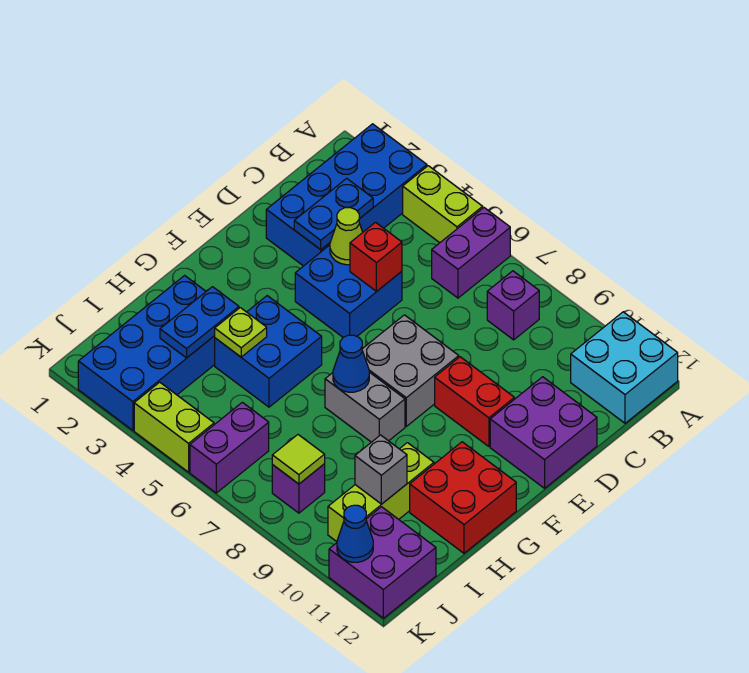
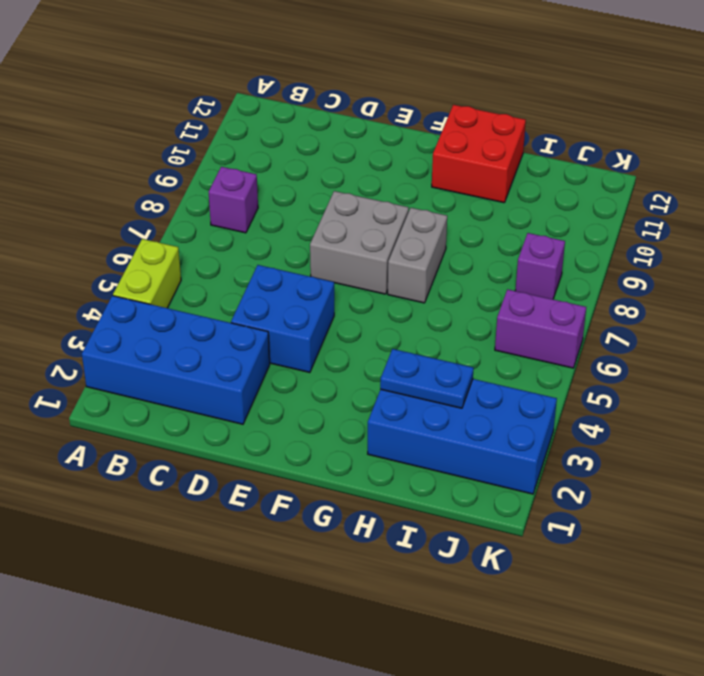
none -> purple brick A6:B6 level 1
none -> cyan brick A11:B12 level 1
none -> purple brick D11:E12 level 1

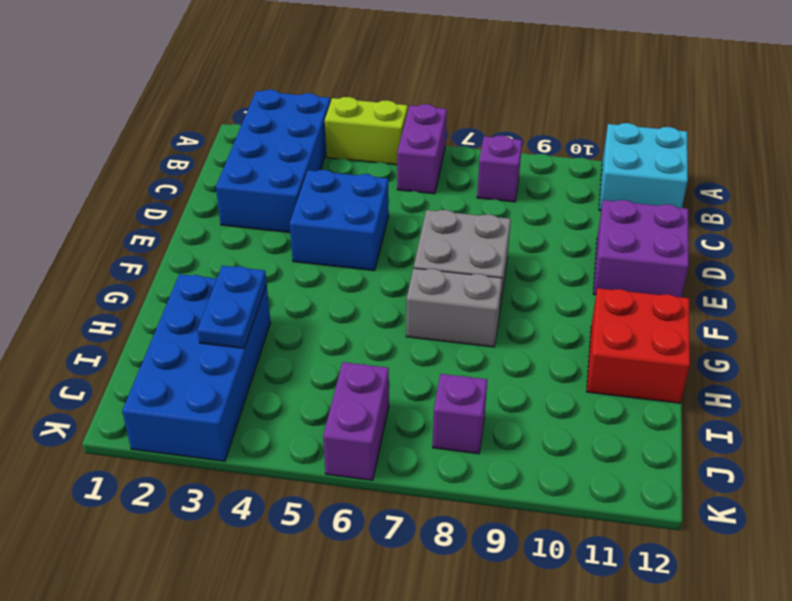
none -> red brick E9:E10 level 1
none -> blue brick G4:H5 level 1
none -> lime brick H10:J10 level 1

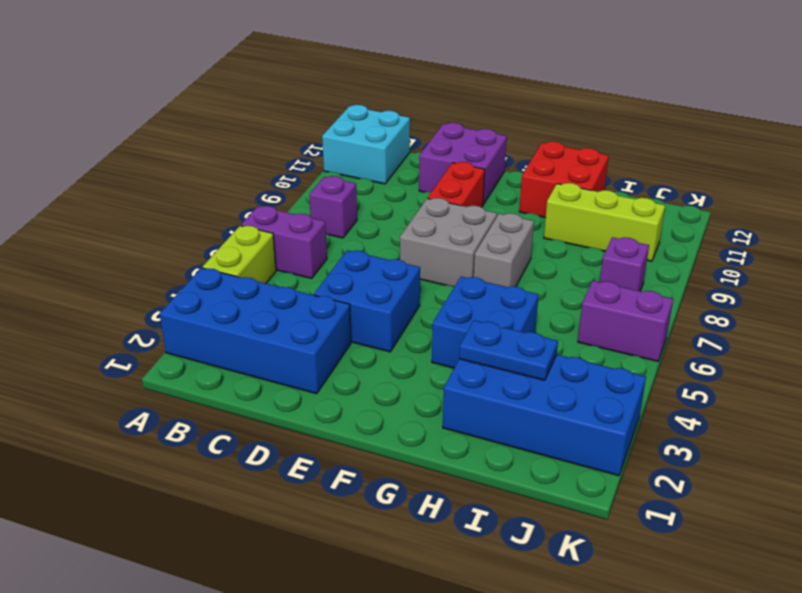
none -> purple brick J11:K12 level 1
none -> lime brick K4:K5 level 1
none -> blue plate C3:D3 level 2

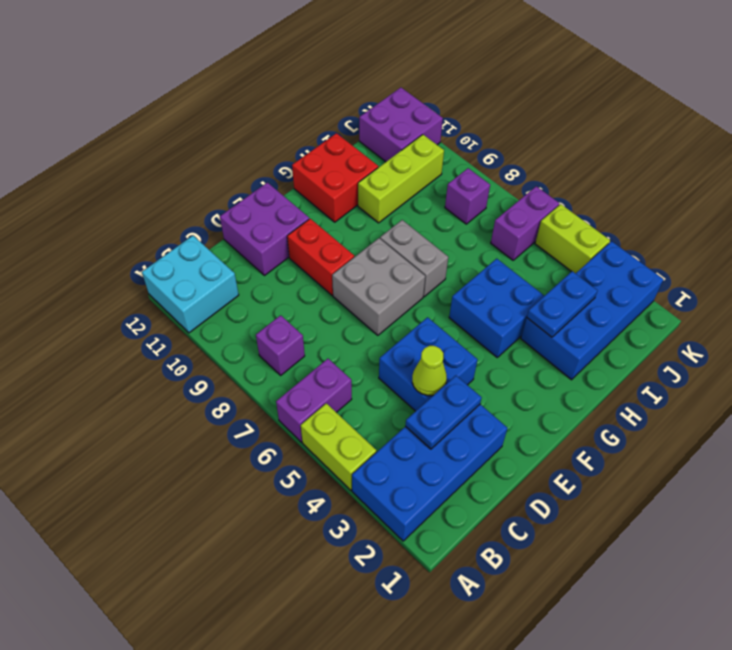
none -> red brick D5 level 2
none -> blue cone G7 level 2
none -> lime plate H4 level 2

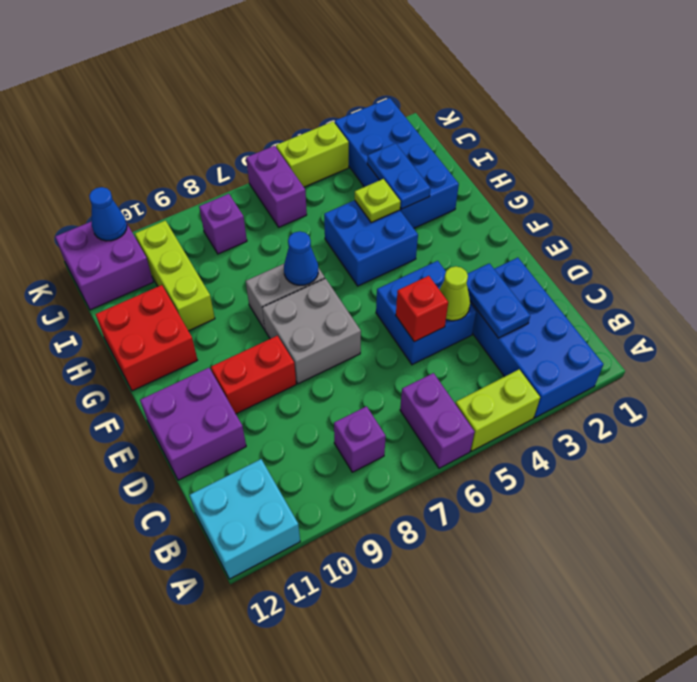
none -> grey brick I10 level 2
none -> lime tile J8 level 2

